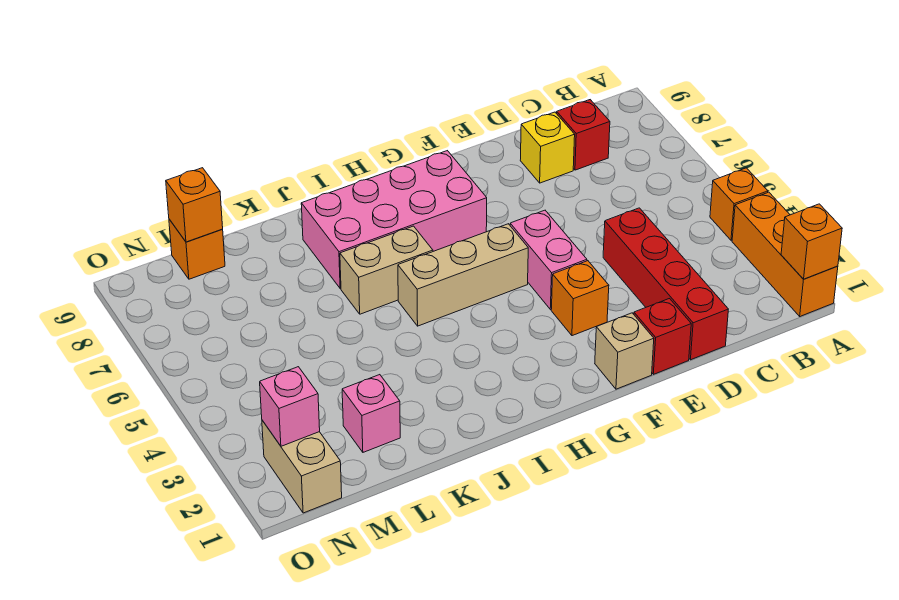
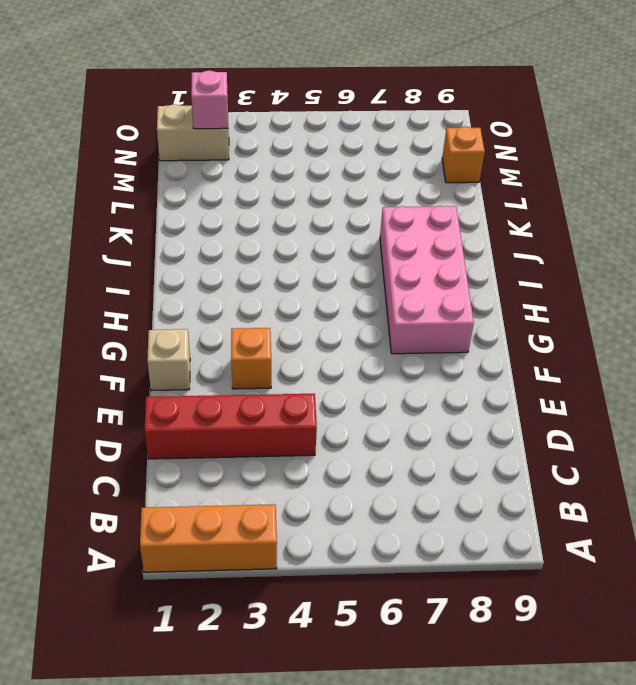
none -> orange brick A4 level 1
none -> red brick C8 level 1
none -> yellow brick D8 level 1

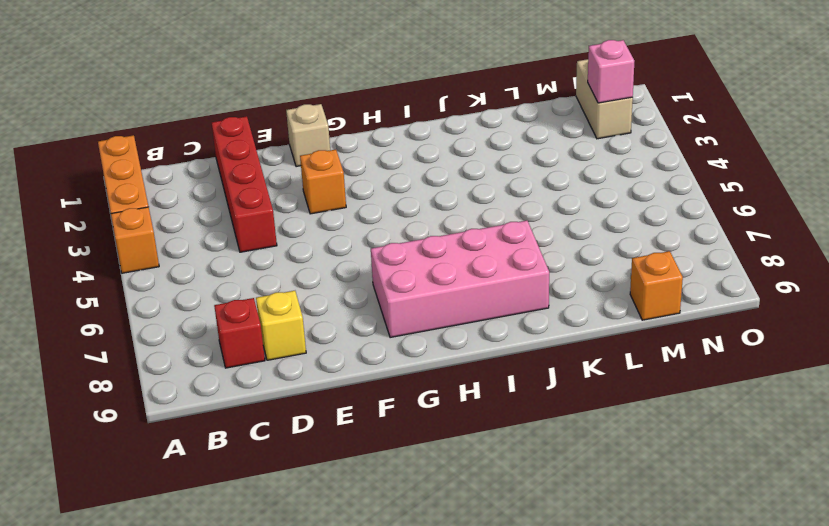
none -> red brick E1 level 1
none -> pink brick F4:F5 level 1
none -> tan brick G5:I5 level 1

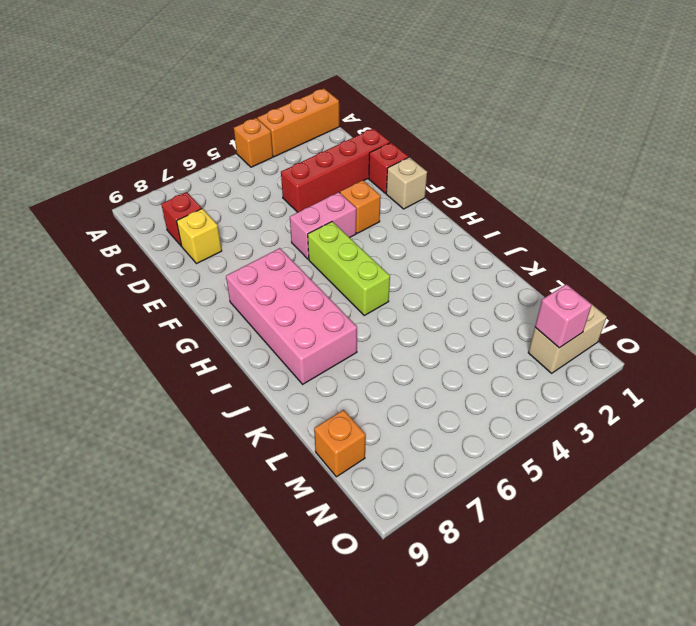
lime brick G5:I5 level 1 -> tan brick G5:I5 level 1
none -> tan brick I6:J6 level 1
none -> pink brick L2 level 1
none -> orange brick A1 level 2

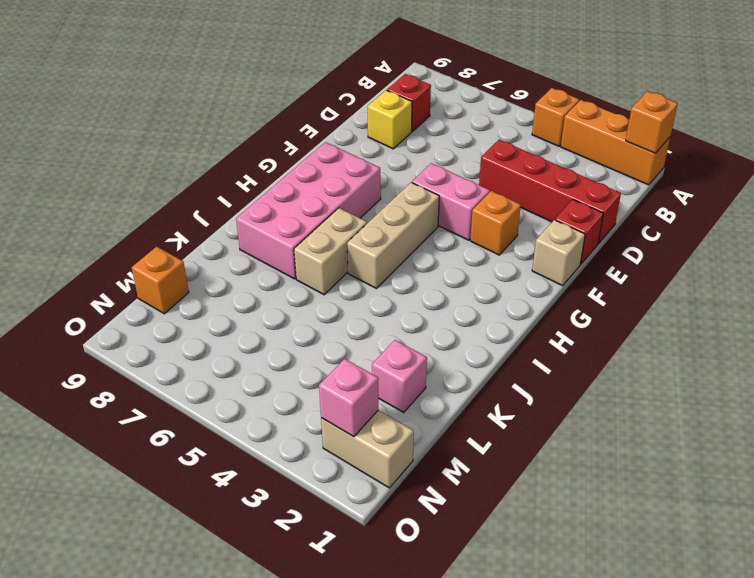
none -> orange brick M9 level 2

